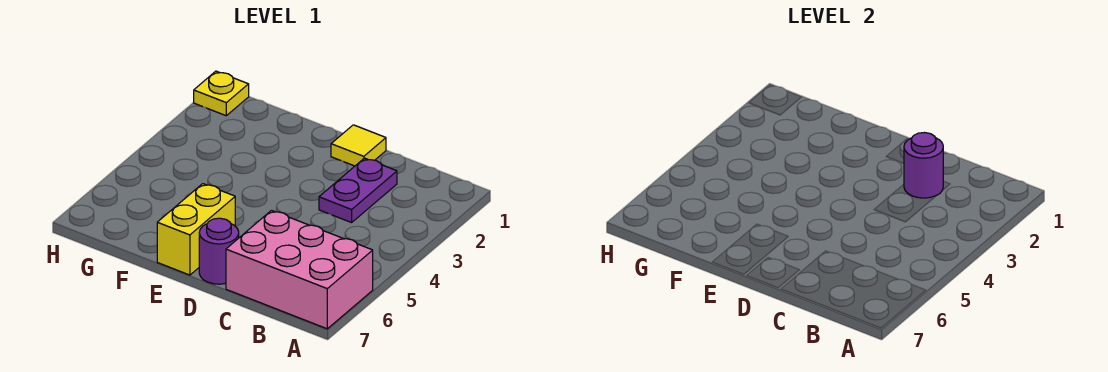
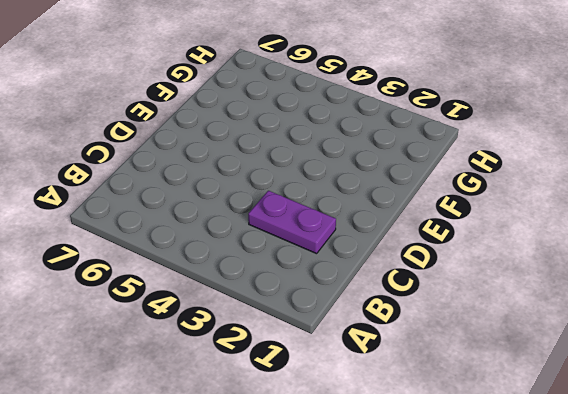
none -> pink brick A6:C7 level 1
none -> yellow tile D1 level 1

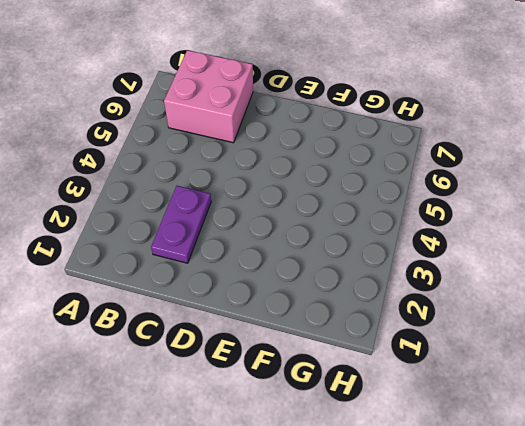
pink brick B6:C7 level 1 -> pink brick A6:C7 level 1
none -> yellow tile D1 level 1
none -> purple round brick D7 level 1

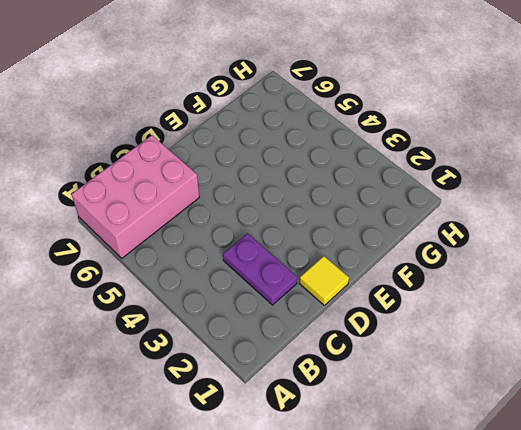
none -> purple round brick D7 level 1
none -> yellow brick E6:E7 level 1

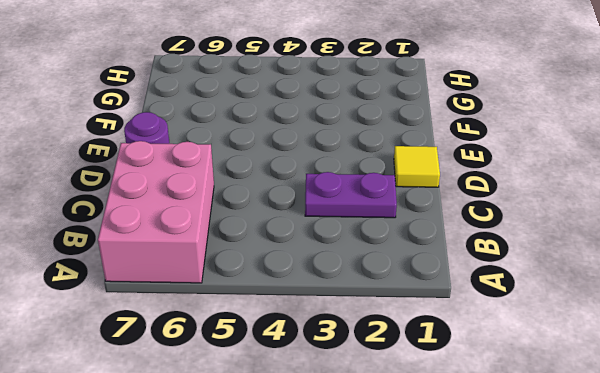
none -> yellow brick E6:E7 level 1
none -> yellow plate H1 level 1

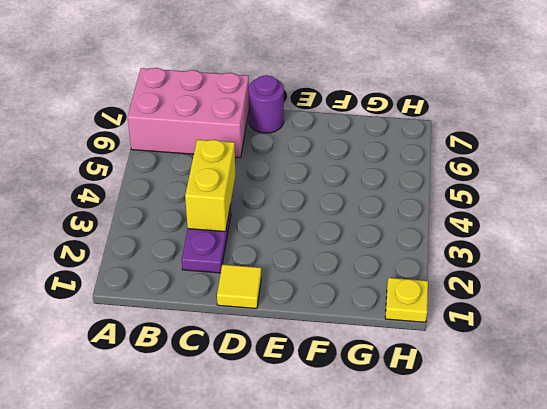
yellow brick C3:C4 level 2 -> yellow brick E6:E7 level 1
none -> purple round brick C2 level 2

